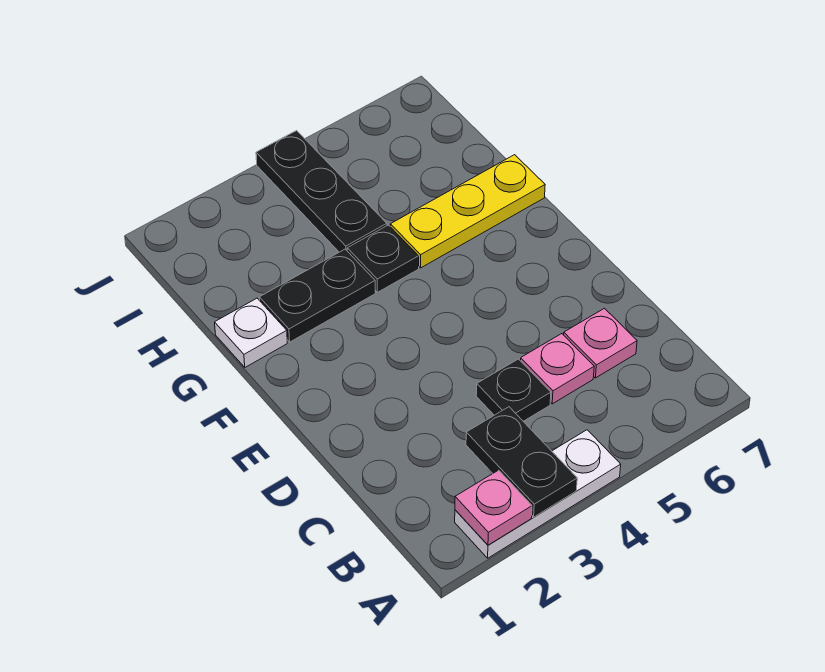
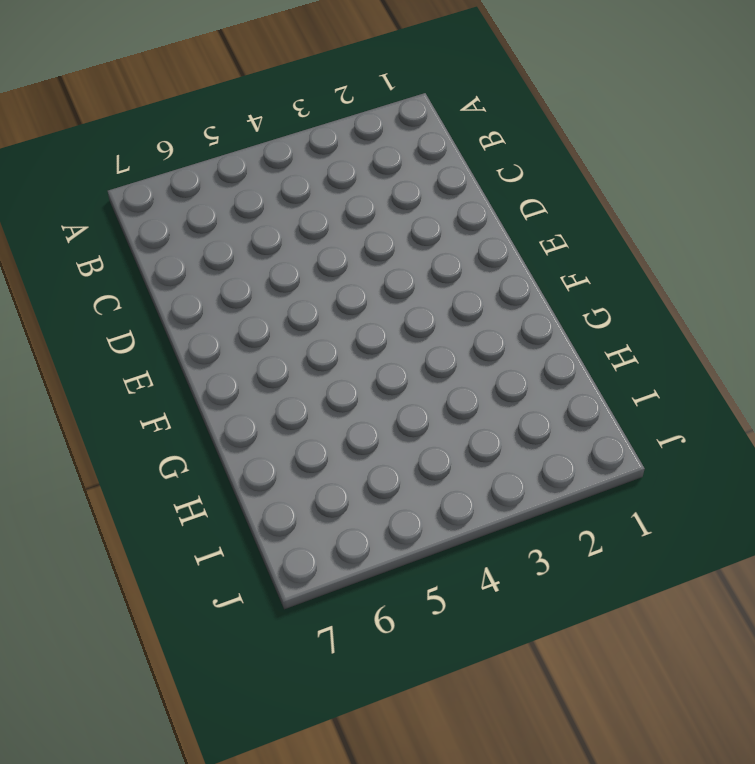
none -> white plate A2:A4 level 1
none -> black plate C4 level 1

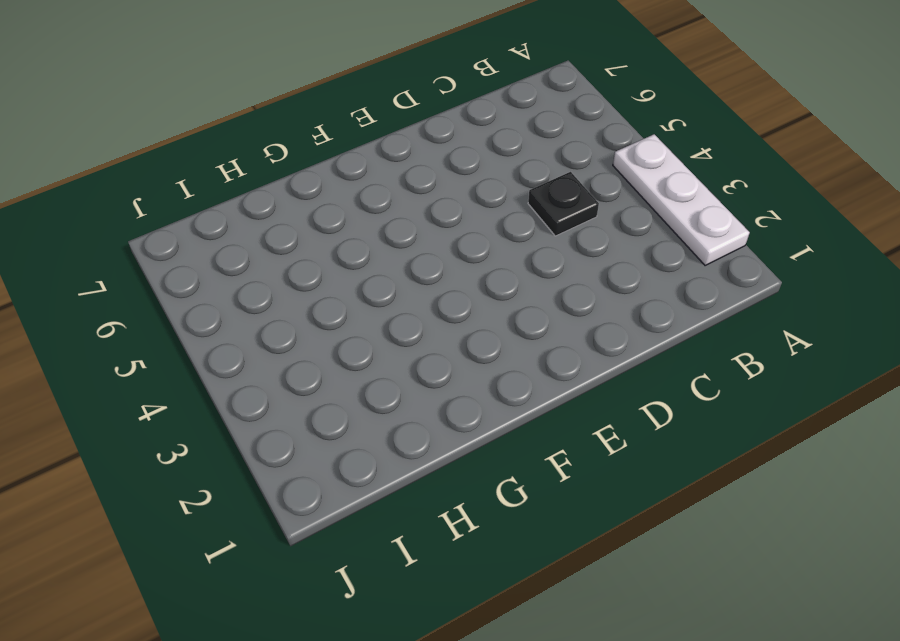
none -> pink plate C5 level 1
none -> pink plate C6 level 1

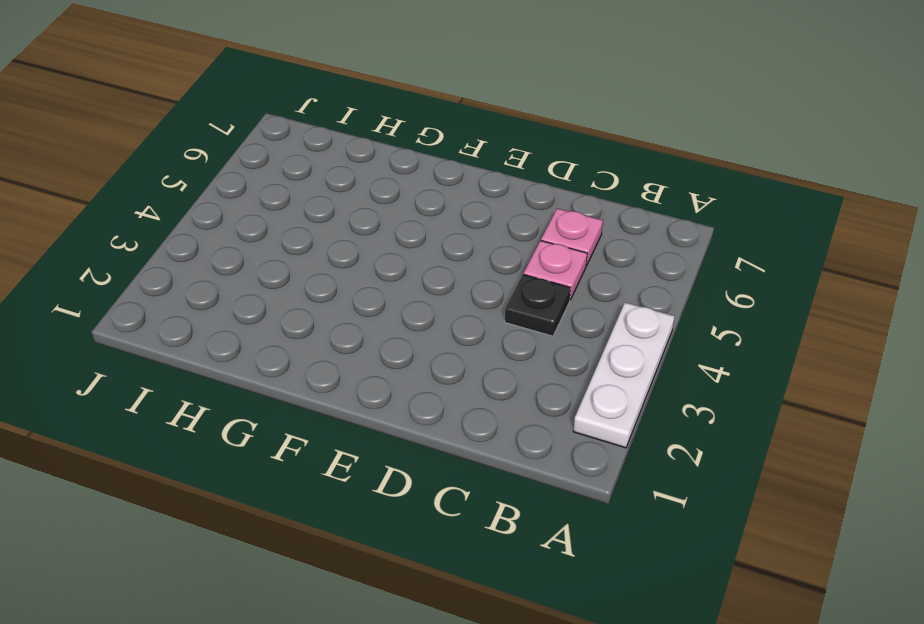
none -> white plate G1 level 1
none -> black plate G2:G3 level 1

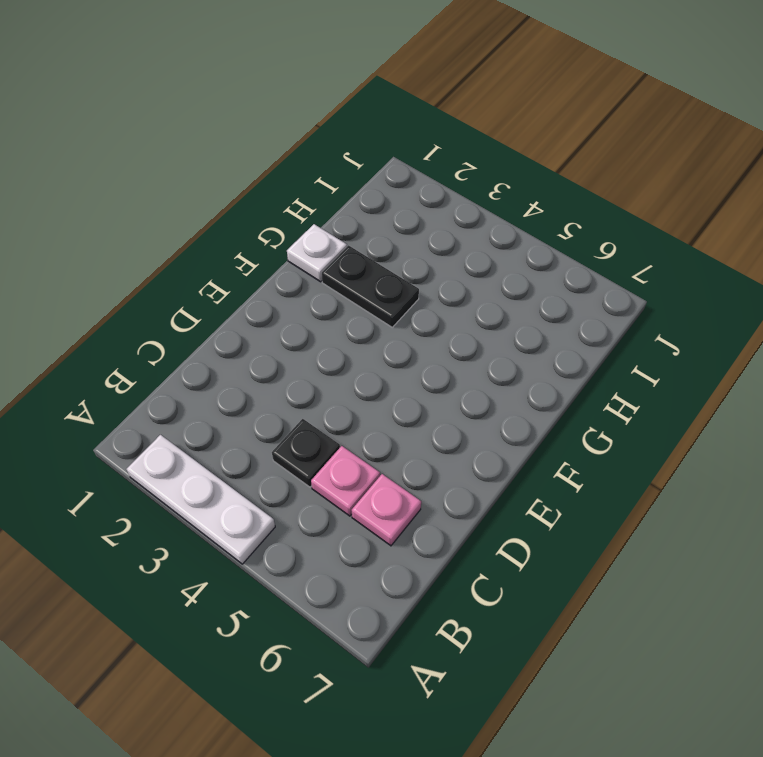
none -> black plate G4 level 1
none -> yellow plate G5:G7 level 1

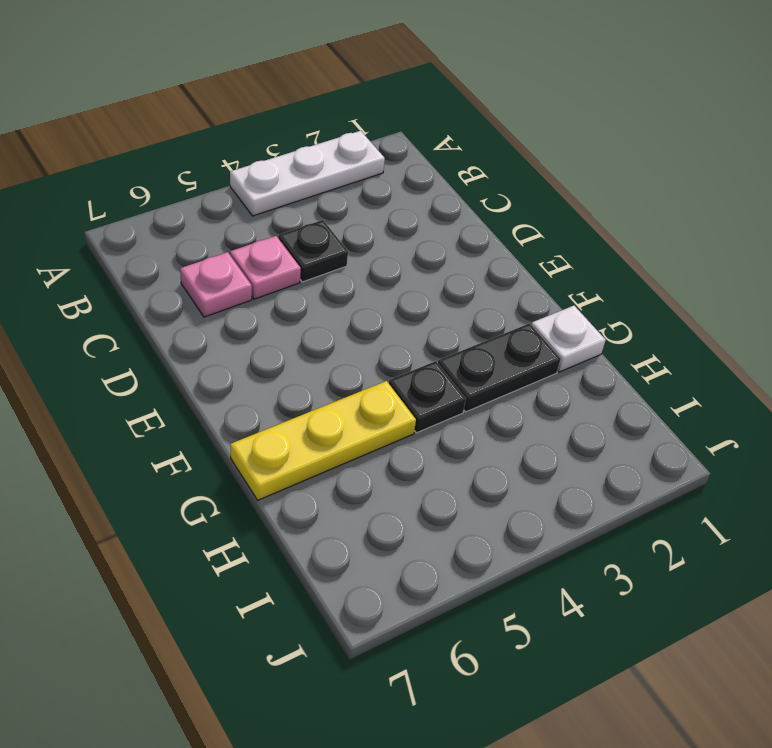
none -> black plate H4:J4 level 1
none -> pink plate A2 level 2

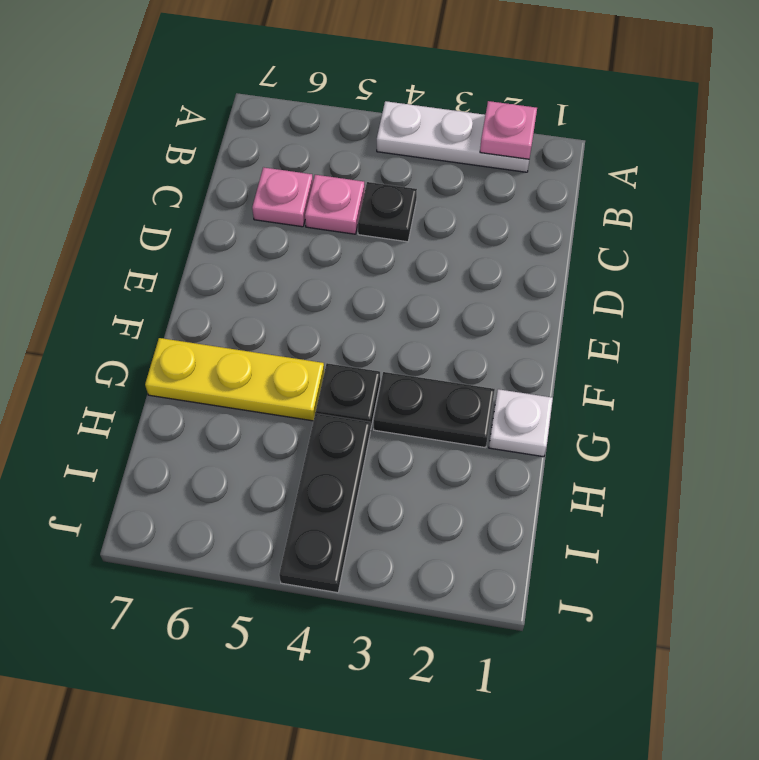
none -> black plate A3:B3 level 2

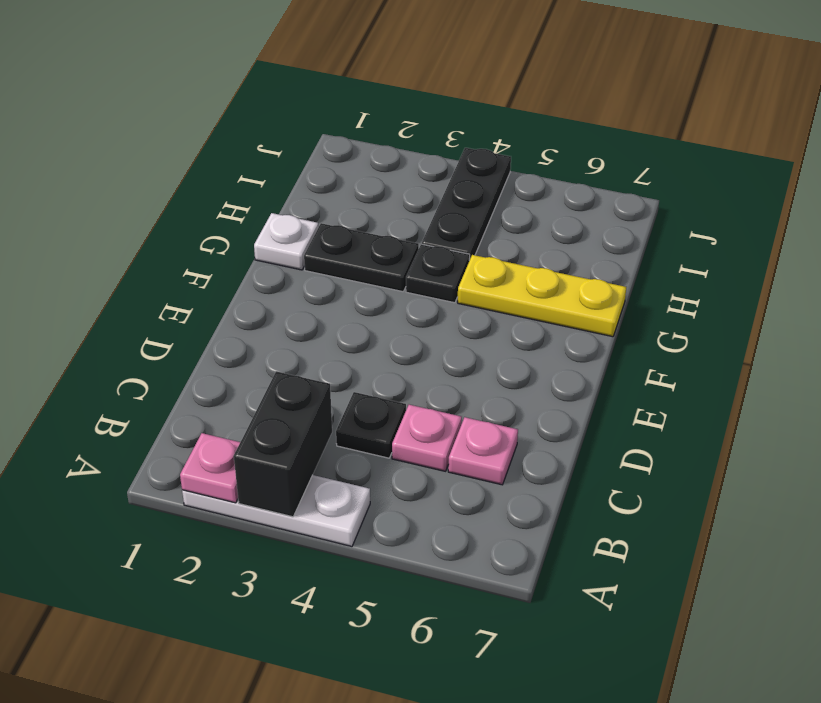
black brick A3:B3 level 2 -> black plate A3:B3 level 2

